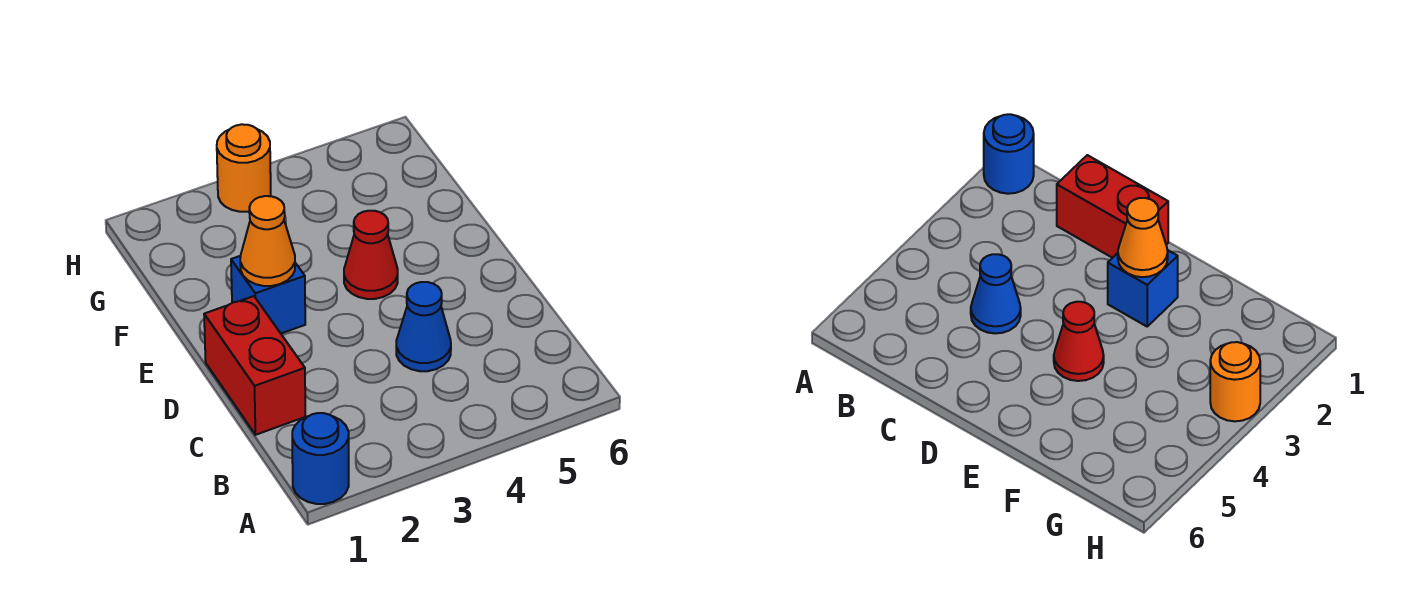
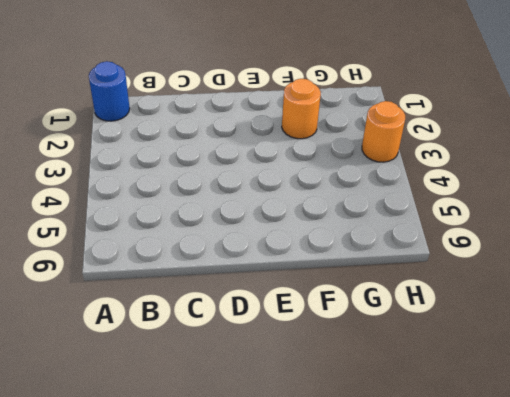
orange round brick F2 level 1 -> none
none -> red brick C1:D1 level 1
none -> blue cone C4 level 1

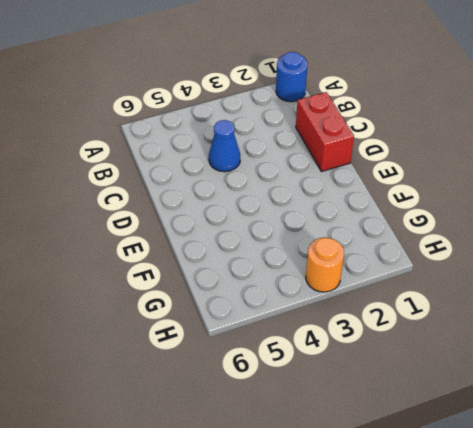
none -> blue brick E2 level 1
none -> red cone E4 level 1

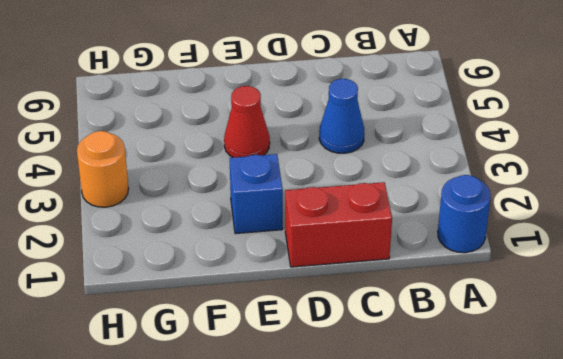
none -> orange cone E2 level 2

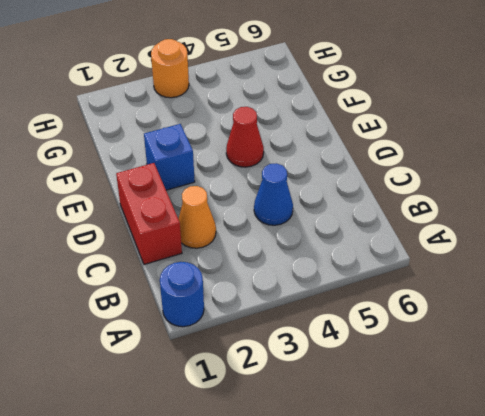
orange cone C2 level 1 -> orange cone E2 level 2

